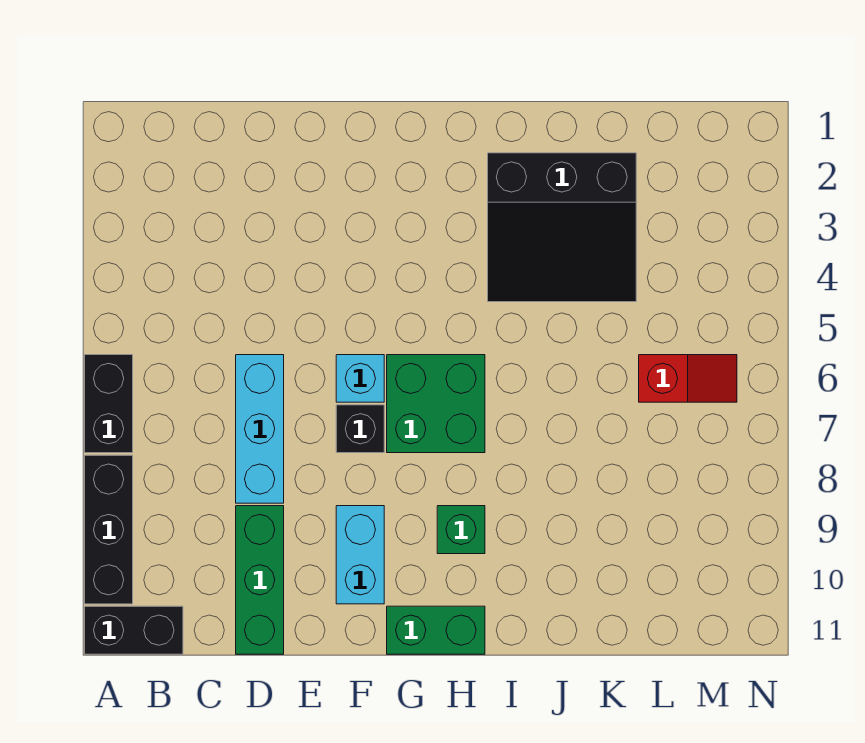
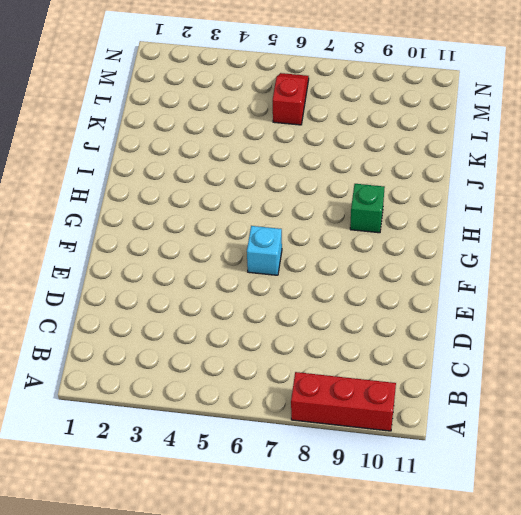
red brick A8:A10 level 1 -> black brick A8:A10 level 1
none -> black brick A6:A7 level 1
none -> black brick A11:B11 level 1
none -> cyan brick D6:D8 level 1

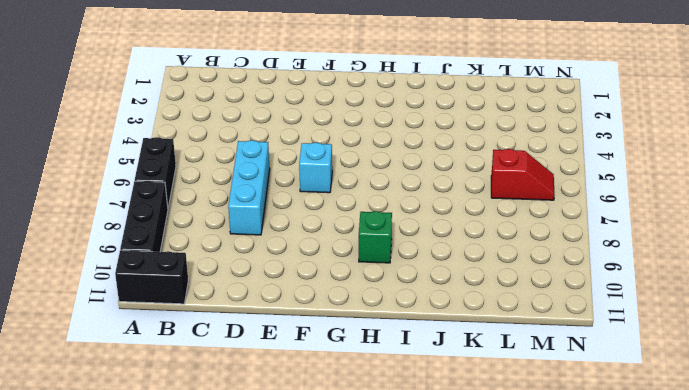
none -> green brick D9:D11 level 1
none -> black brick F7 level 1
none -> cyan brick F9:F10 level 1

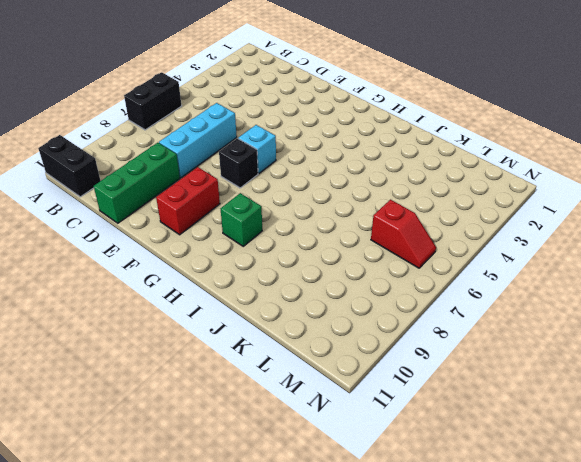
red brick F9:F10 level 1 -> cyan brick F9:F10 level 1
none -> black brick A8:A10 level 1
none -> green brick G6:H7 level 1
none -> green brick G11:H11 level 1

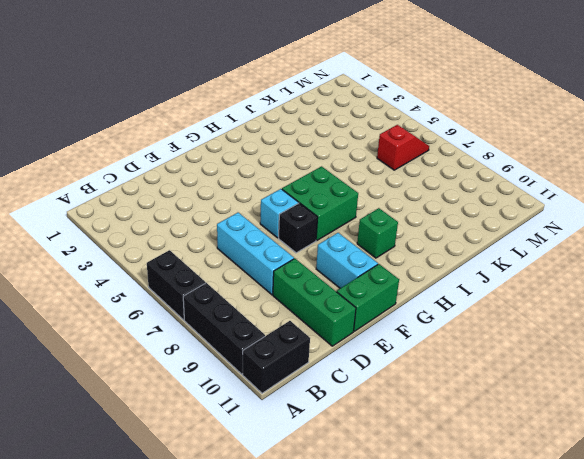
green brick E11:F11 level 1 -> green brick G11:H11 level 1
none -> black slope I2:K4 level 1 top 2

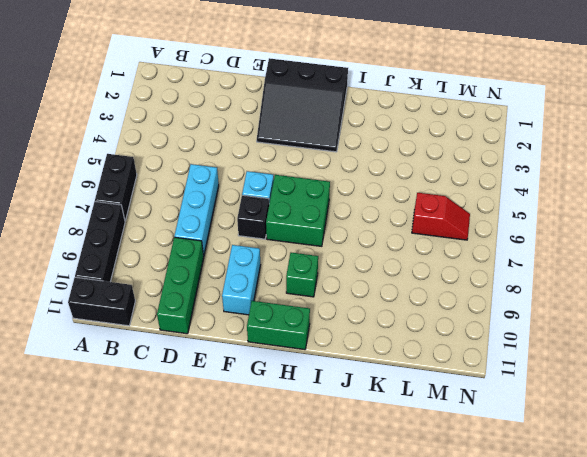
black slope F1:H3 level 1 top 1 -> black slope I2:K4 level 1 top 2

